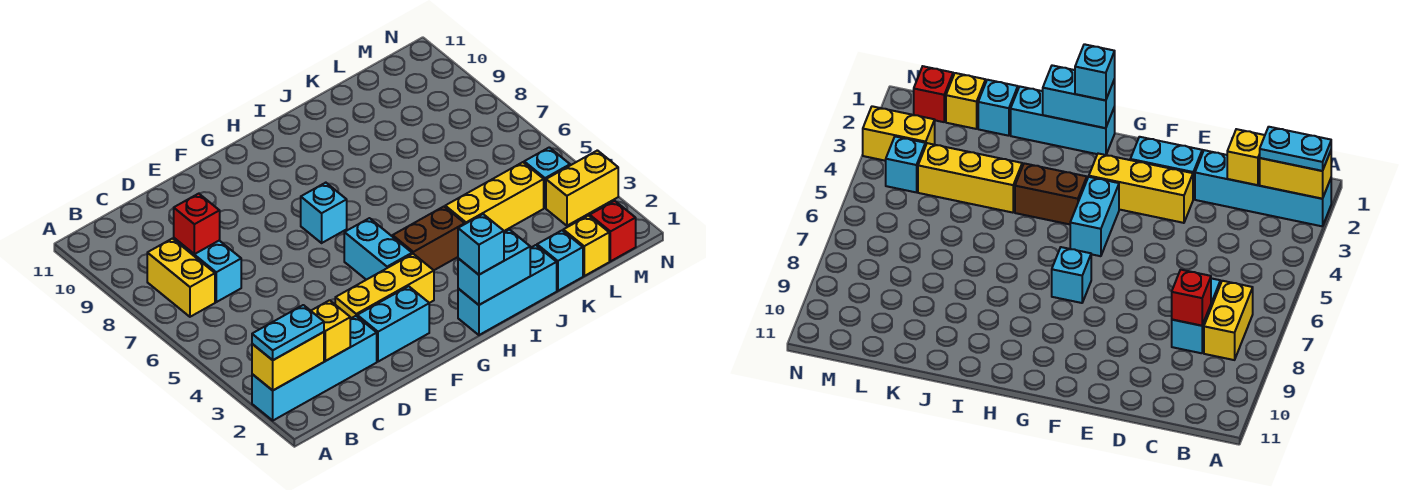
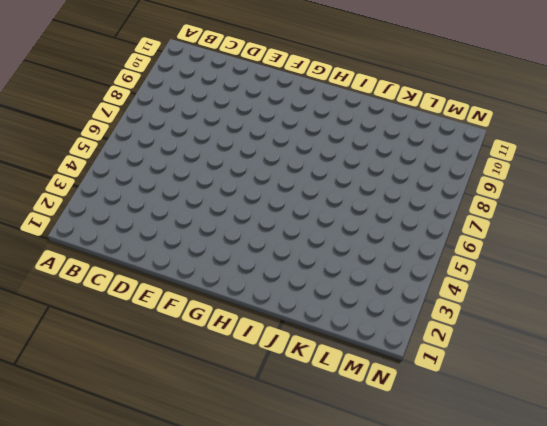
none -> cyan brick A2:D2 level 1
none -> yellow brick B7:B8 level 1
none -> cyan brick C7:C8 level 1

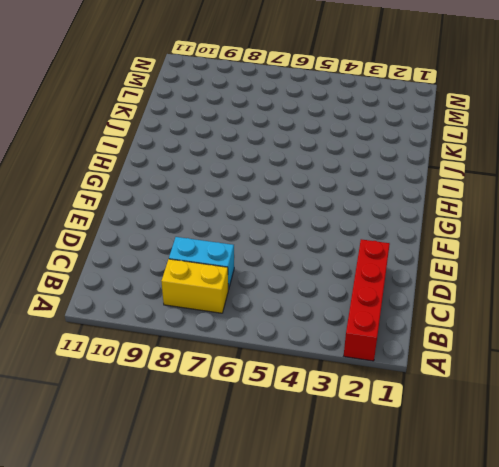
red brick A2:D2 level 1 -> cyan brick A2:D2 level 1
none -> cyan brick E2:F2 level 1
none -> yellow brick E3:G3 level 1
none -> cyan brick G4:G5 level 1

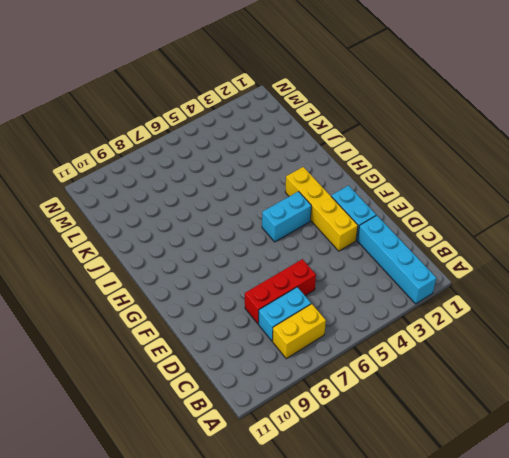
red brick D6:D8 level 1 -> none
yellow brick E3:H3 level 1 -> yellow brick E3:G3 level 1
none -> cyan brick G7 level 1
none -> cyan brick H1:J1 level 1
none -> brown brick H4:I4 level 1

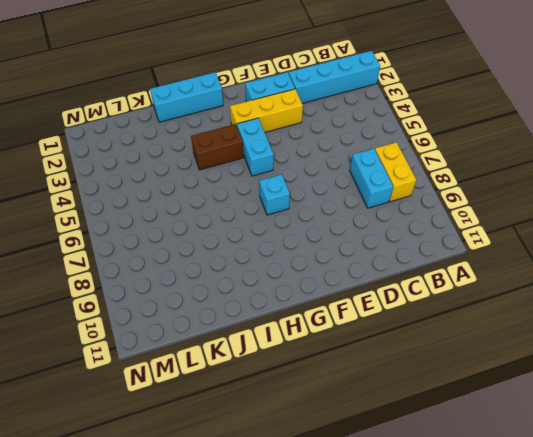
none -> yellow brick J4:L4 level 1
none -> cyan brick K1 level 1
none -> yellow brick L1 level 1

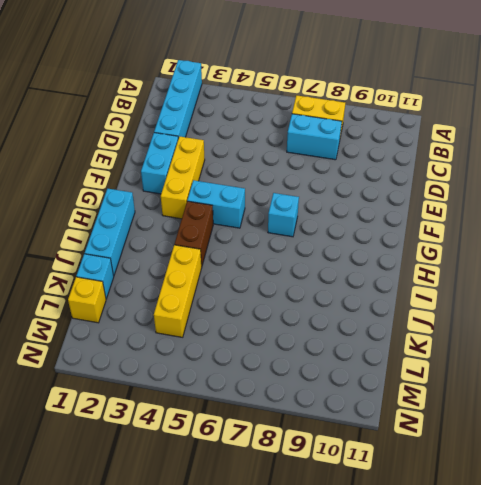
none -> red brick M1 level 1
none -> yellow brick M3:N3 level 1
none -> cyan brick M4 level 1

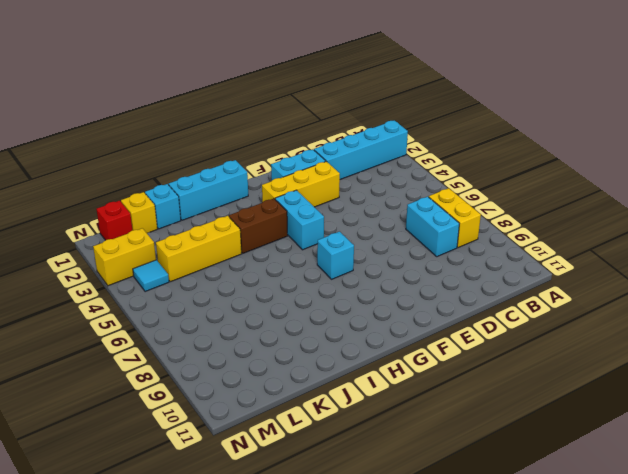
cyan tile M4 level 1 -> cyan brick M4 level 1
none -> yellow brick A2:B2 level 2
none -> yellow brick C2 level 2
none -> red brick C8 level 2

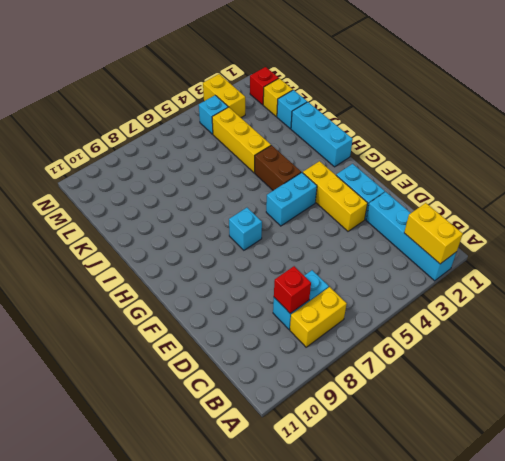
none -> yellow brick C2 level 2
none -> cyan brick H1:I1 level 2
none -> cyan plate A2:B2 level 3

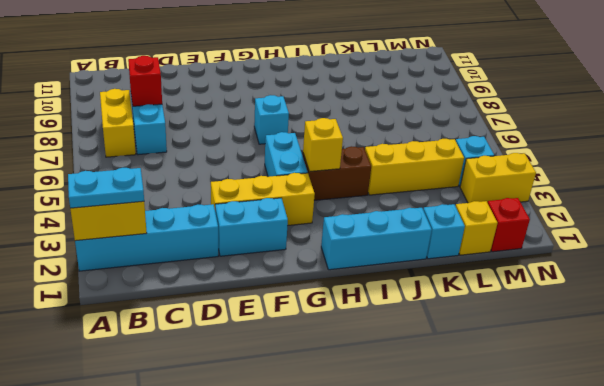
yellow brick H4 level 2 -> yellow brick C2 level 2
none -> cyan brick H1:I1 level 2
none -> cyan brick H1 level 3

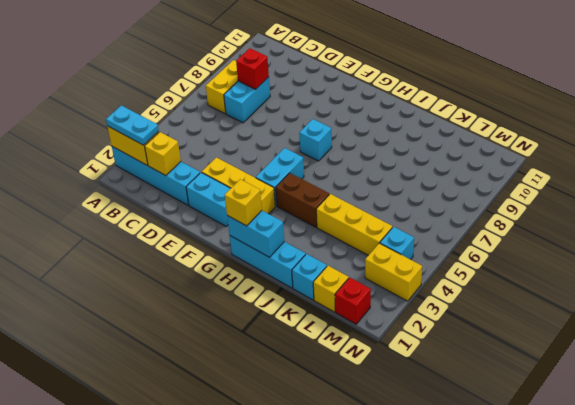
yellow brick H1 level 3 -> cyan brick H1 level 3

